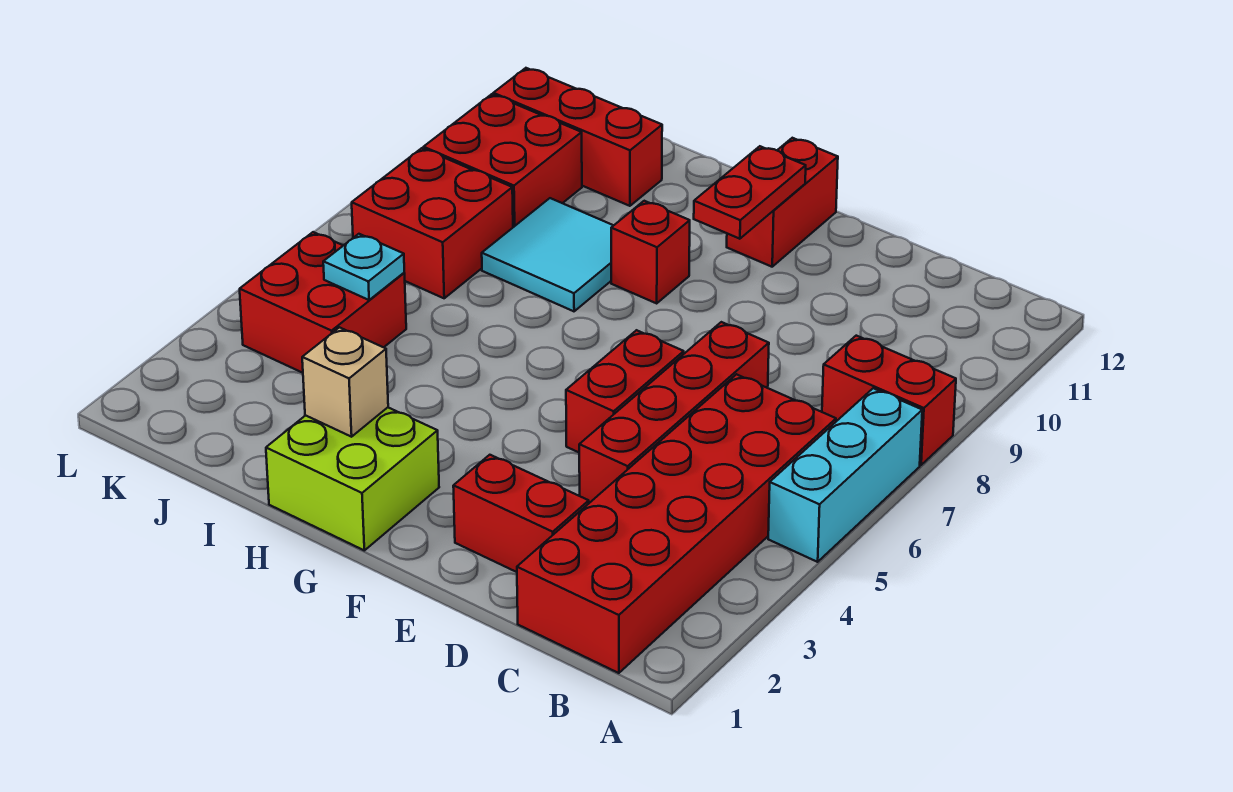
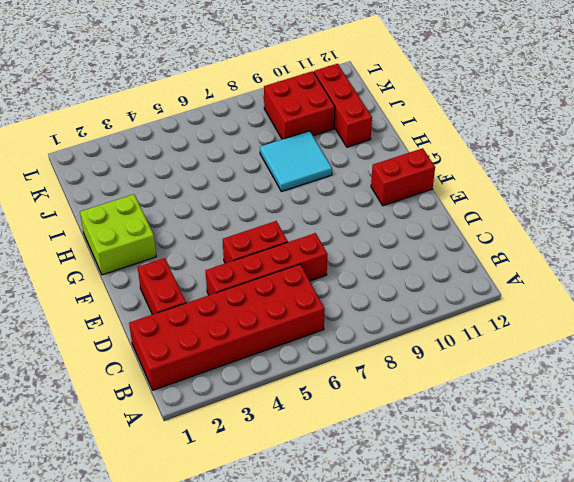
none -> cyan brick A5:A7 level 1
none -> red brick A8:B8 level 1
none -> red brick G9 level 1

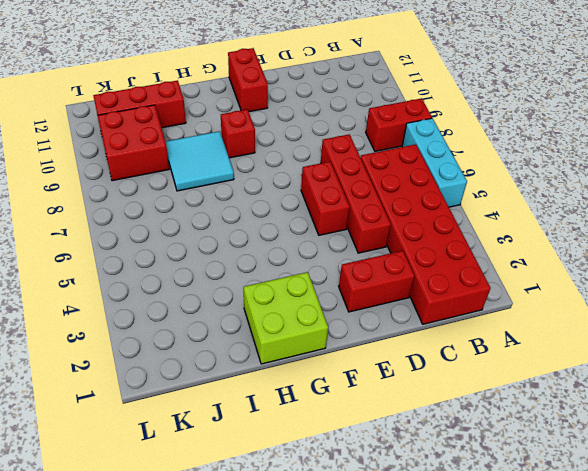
none -> red brick J4:K5 level 1
none -> red brick J7:K8 level 1
none -> red plate F10:F11 level 2

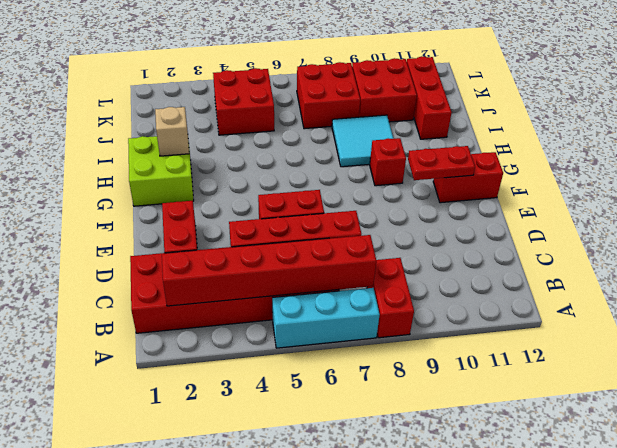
red brick B2:B7 level 2 -> none
none -> cyan plate J5 level 2

